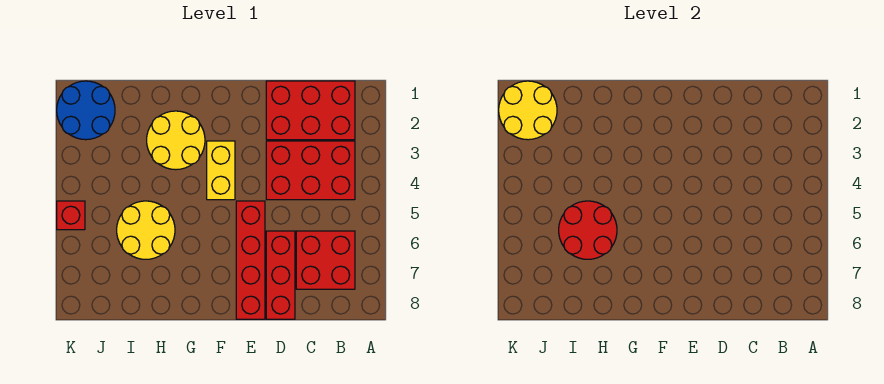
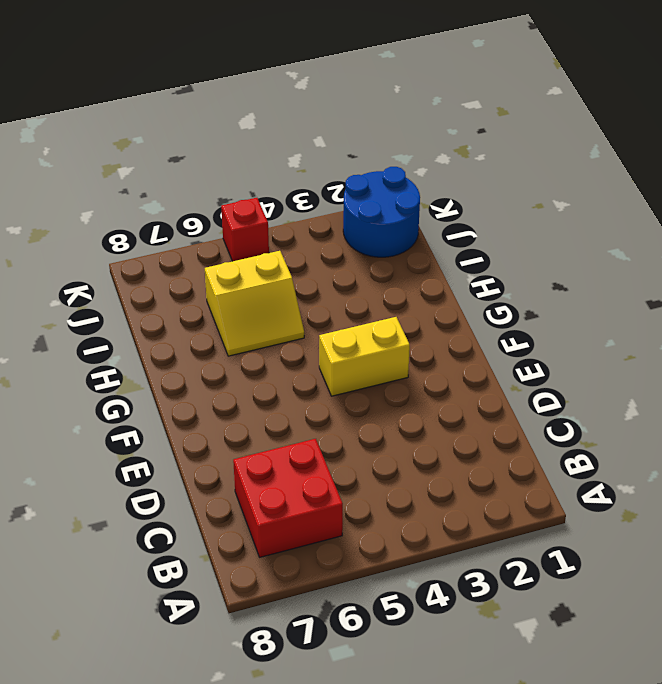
yellow slope H5:I6 level 1 top I -> yellow round brick H5:I6 level 1
none -> red brick B1:D2 level 1
none -> red brick B3:D4 level 1
none -> red brick D6:D8 level 1

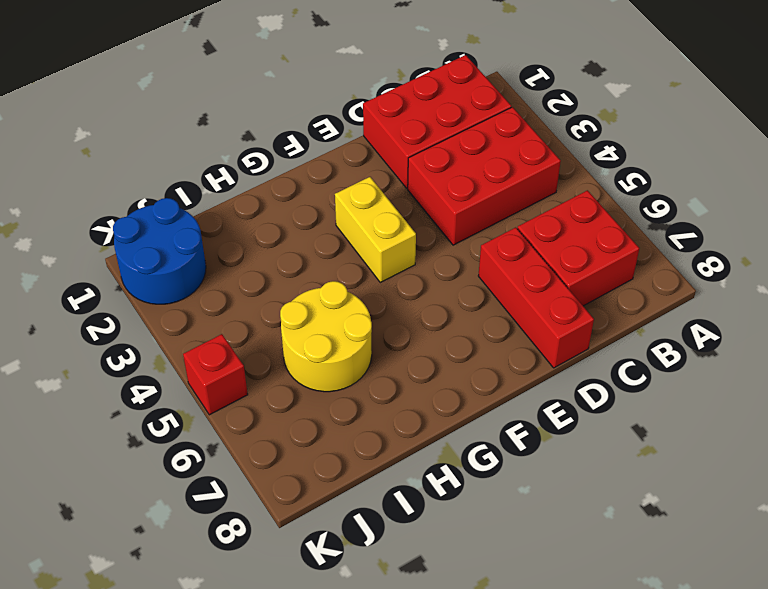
none -> red brick E5:E8 level 1
none -> yellow round brick G2:H3 level 1
none -> red round brick H5:I6 level 2

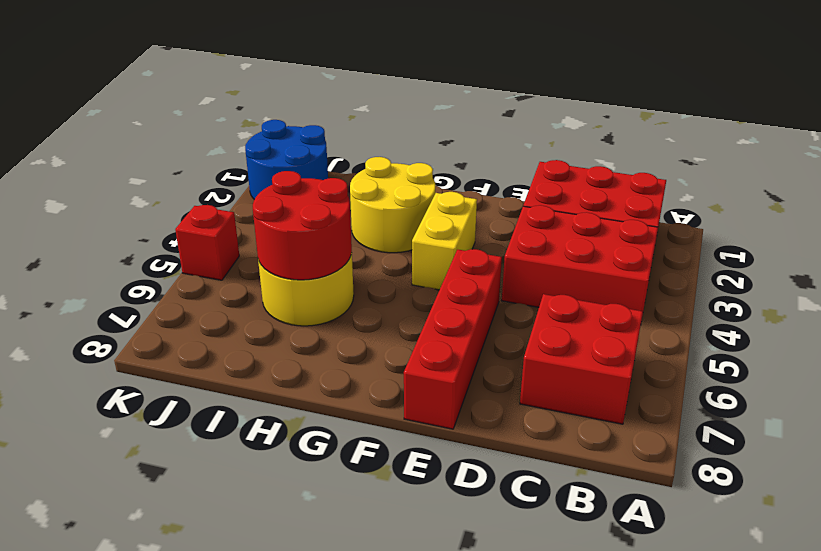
none -> red brick D6:D8 level 1
none -> yellow round brick J1:K2 level 2

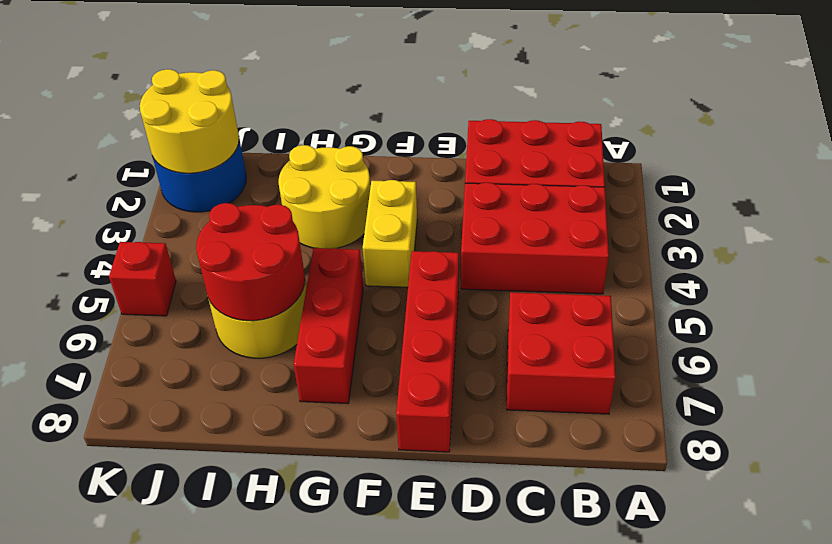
red brick G5:G7 level 1 -> red brick D6:D8 level 1

